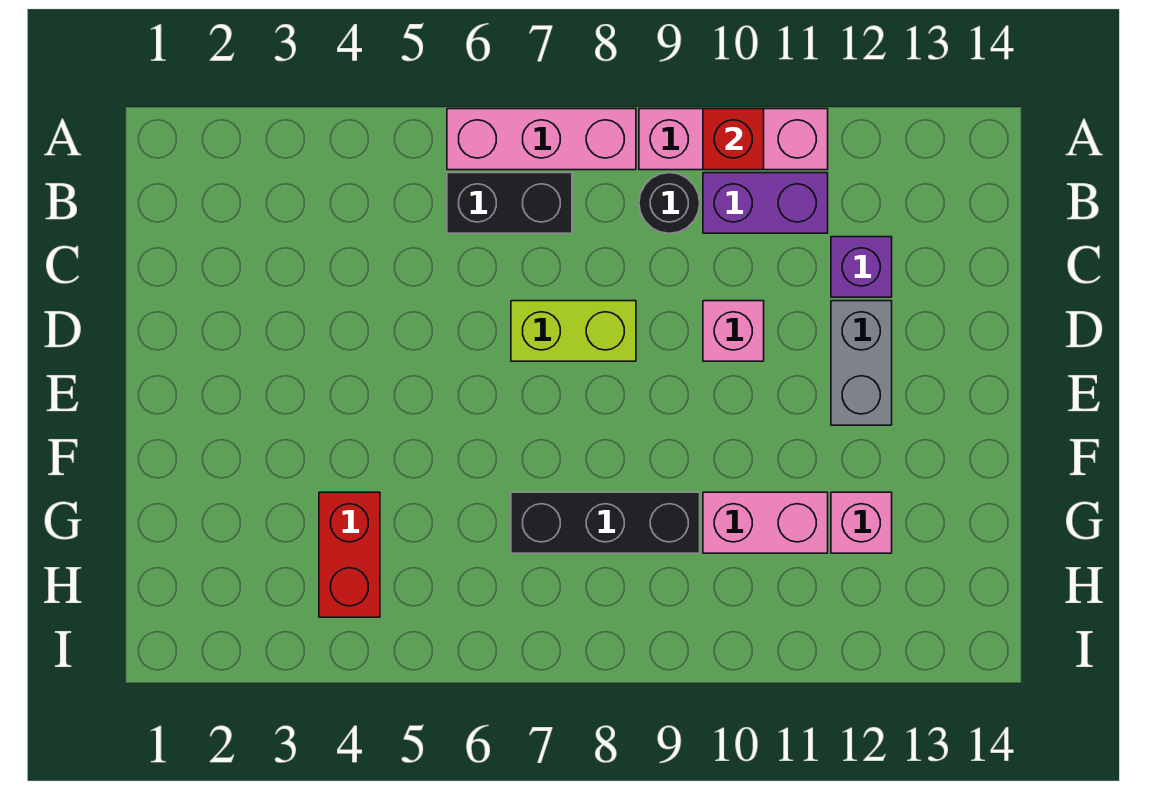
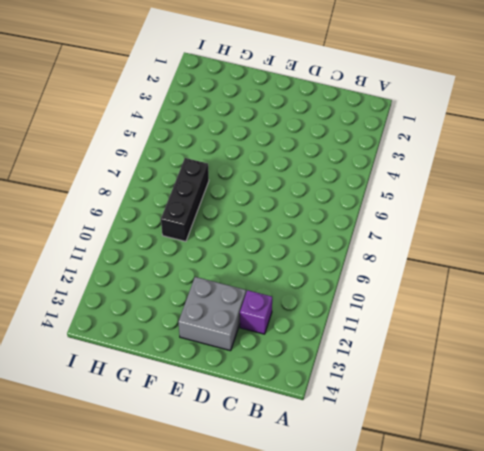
grey brick D12:E13 level 1 -> grey brick D12:E12 level 1
none -> pink brick A6:A8 level 1
none -> pink brick A9:A11 level 1
none -> black brick B6:B7 level 1

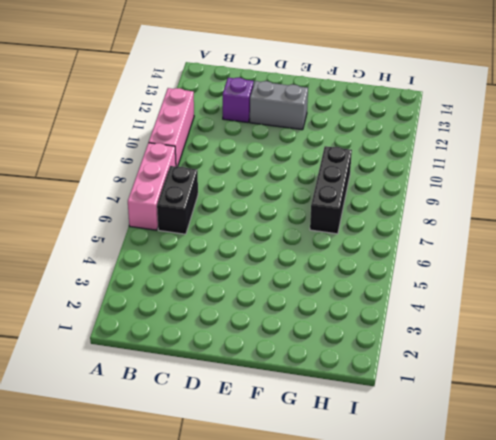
none -> black round brick B9 level 1
none -> purple brick B10:B11 level 1
none -> lime brick D7:D8 level 1

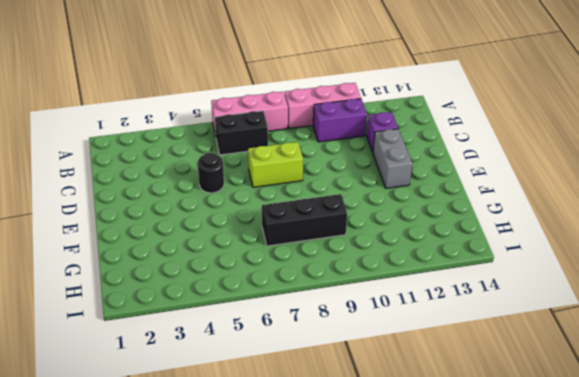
black round brick D5 level 1 -> black round brick B9 level 1
none -> pink brick D10 level 1
none -> red brick G4:H4 level 1
none -> pink brick G10:G11 level 1

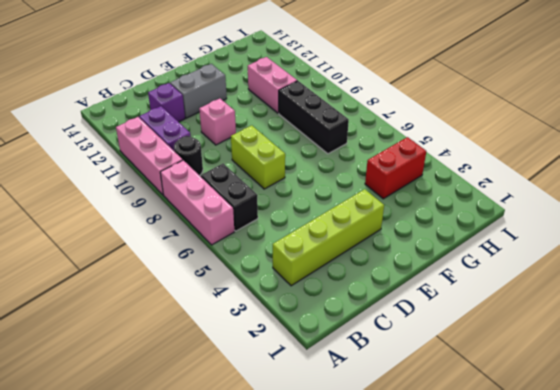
lime brick B3:E3 level 1 -> none
none -> pink brick G12 level 1
none -> red brick A10 level 2

